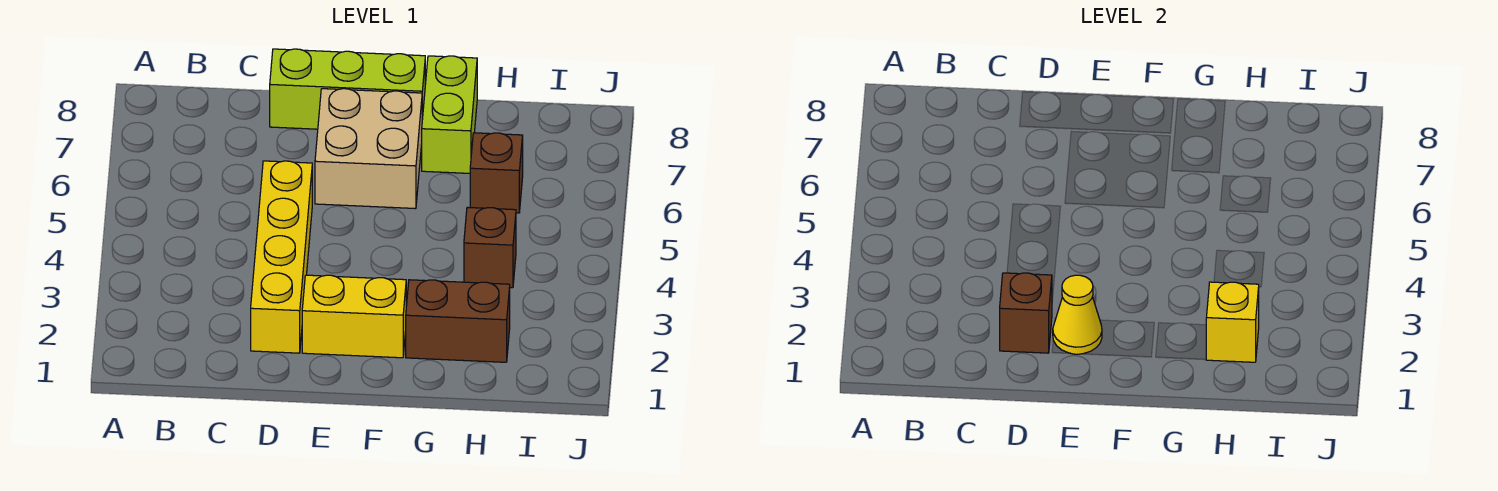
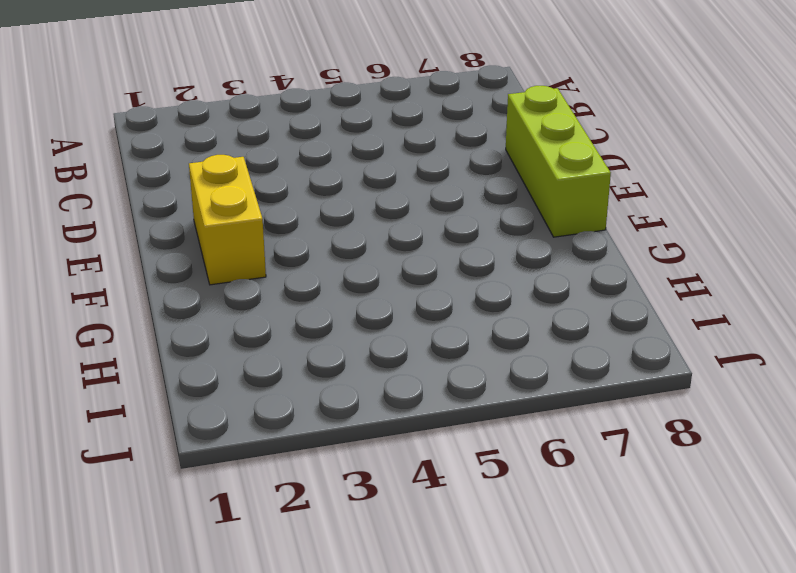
none -> yellow brick D2:D5 level 1
none -> tan brick E6:F7 level 1

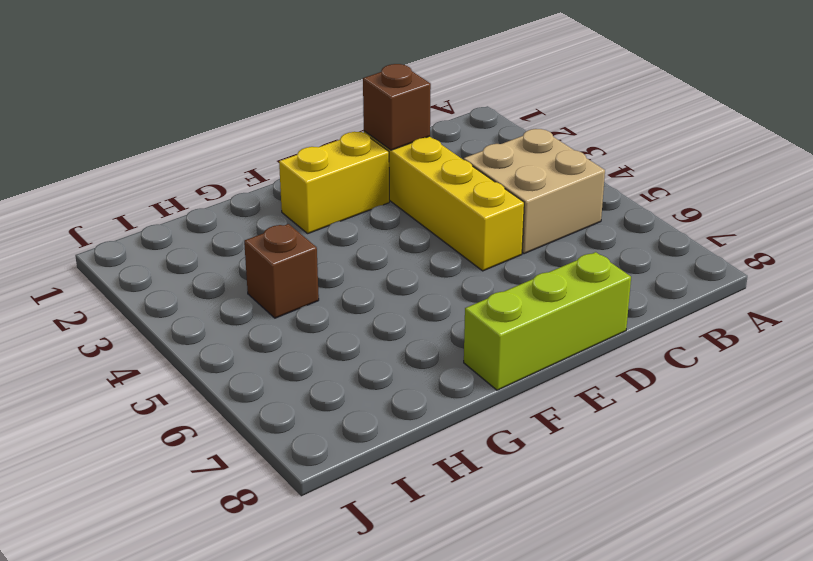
tan brick B4:C5 level 1 -> tan brick E6:F7 level 1
none -> brown brick G2:H2 level 1
none -> lime brick G7:G8 level 1

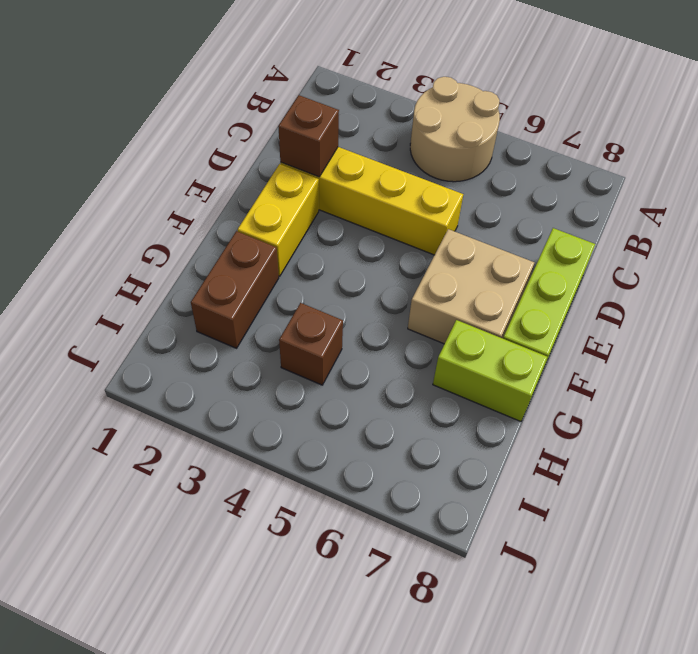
tan round brick A4:B5 level 1 -> none
none -> brown brick H6 level 1
none -> yellow cone E2 level 2

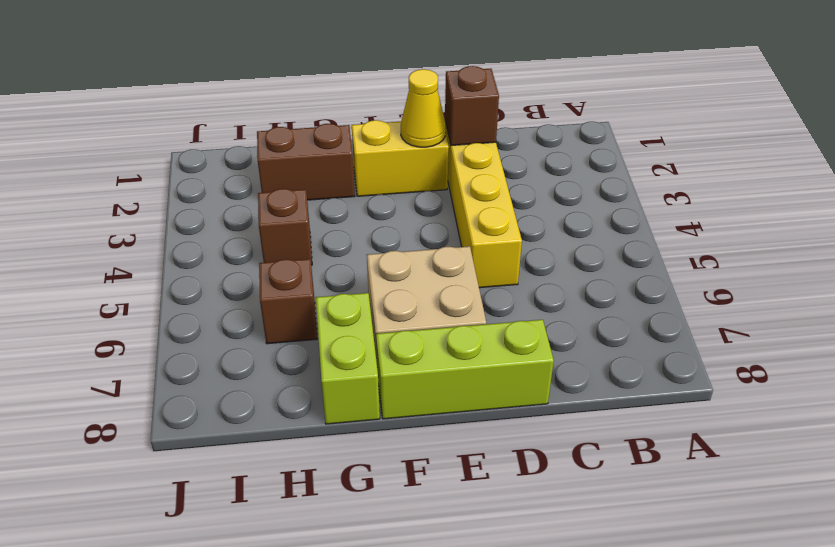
none -> yellow brick H2 level 2

